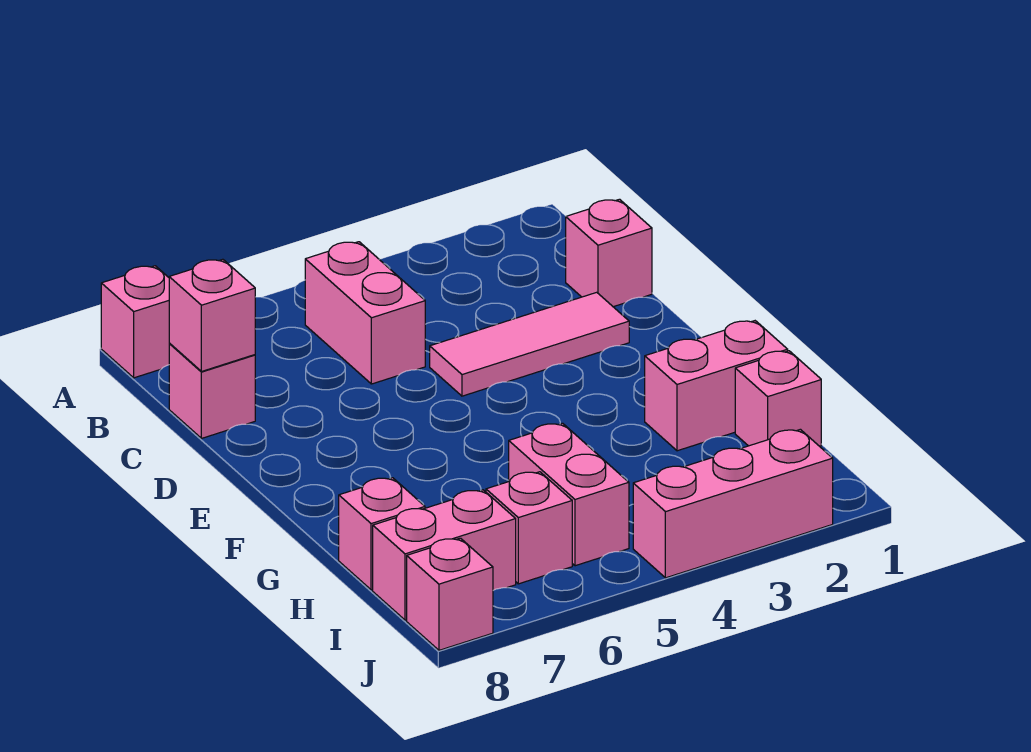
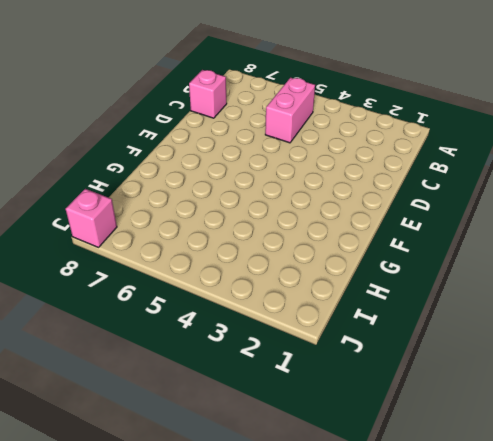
none -> pink brick A8 level 1
none -> pink brick C1 level 1
none -> pink tile D2:D4 level 1

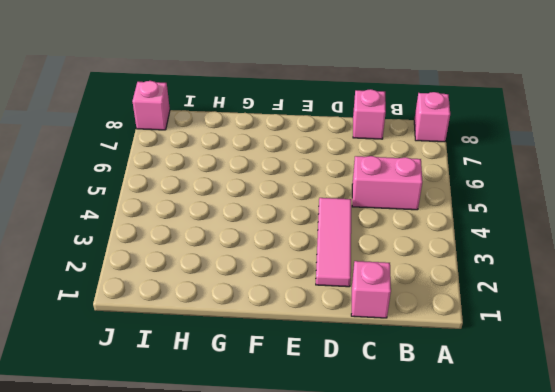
none -> pink brick G1:G2 level 1
none -> pink brick H1 level 1
none -> pink brick H5:I5 level 1

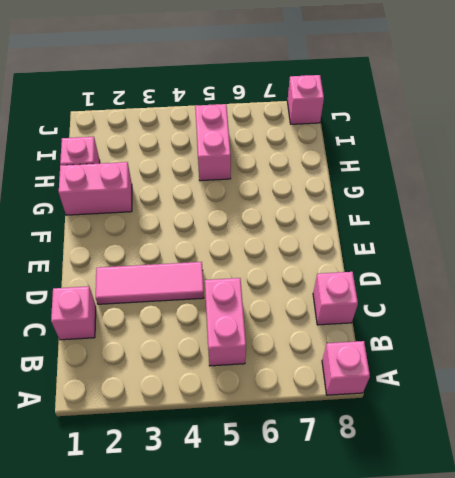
none -> pink brick H8 level 1
none -> pink brick I6 level 1
none -> pink brick I7:I8 level 1

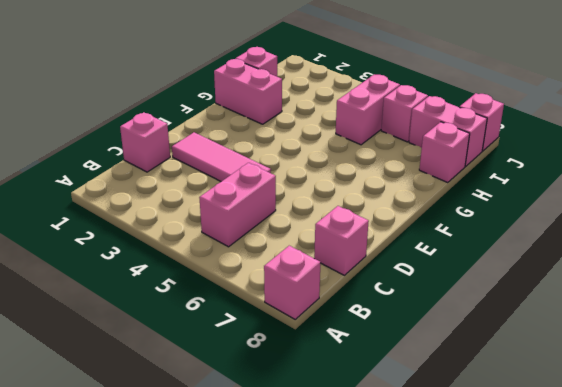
none -> pink brick J2:J4 level 1
none -> pink brick C8 level 2

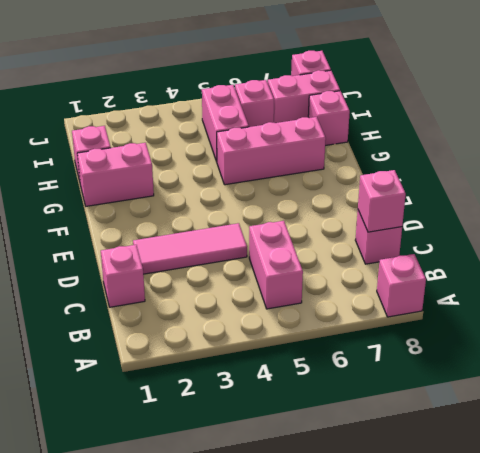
pink brick G5:G7 level 1 -> pink brick J2:J4 level 1

